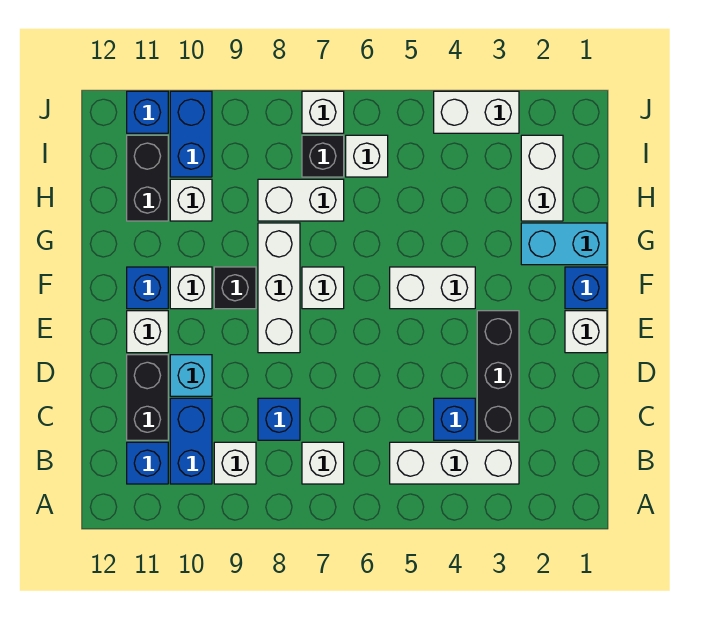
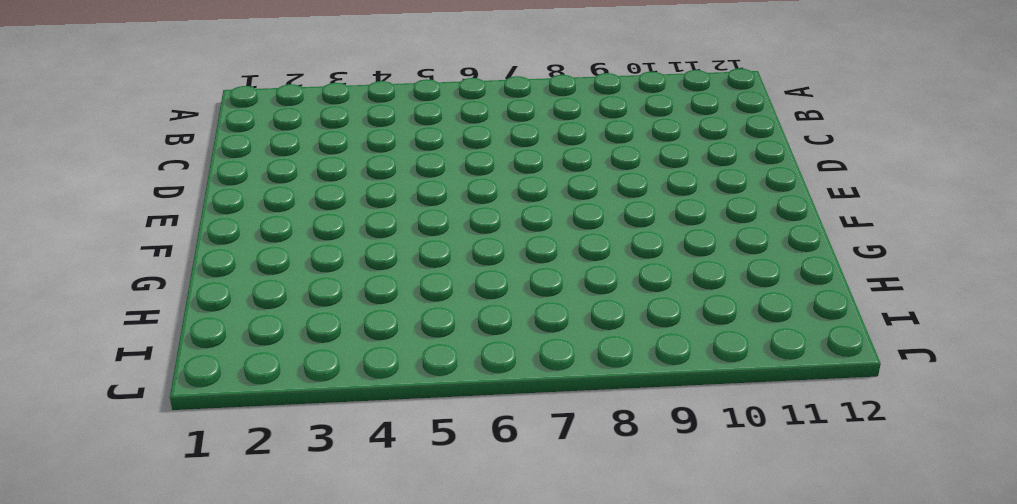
none -> white brick B3:B5 level 1
none -> white brick B7 level 1
none -> white brick B9 level 1
none -> blue brick B10:C10 level 1

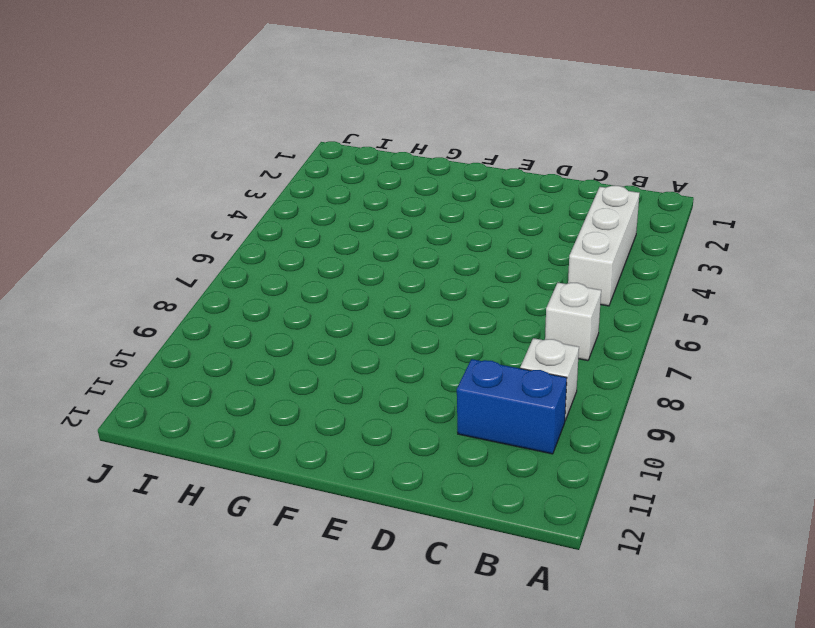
none -> blue brick B11 level 1
none -> black brick C3:E3 level 1
none -> blue brick C4 level 1
none -> blue brick C8 level 1

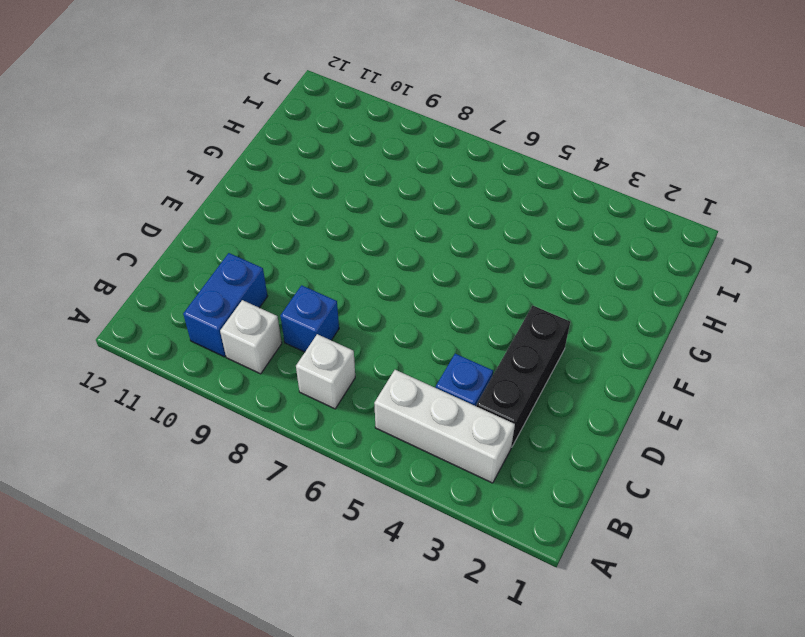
none -> blue brick B11 level 1
none -> black brick C11:D11 level 1
none -> cyan brick D10 level 1
none -> white brick E1 level 1

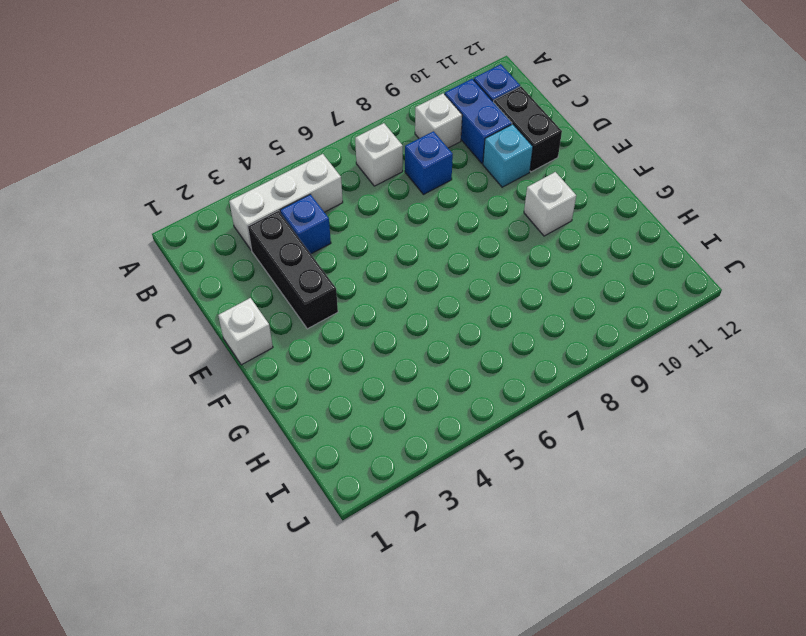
none -> white brick E8:G8 level 1
none -> white brick E11 level 1
none -> blue brick F1 level 1
none -> white brick F4:F5 level 1

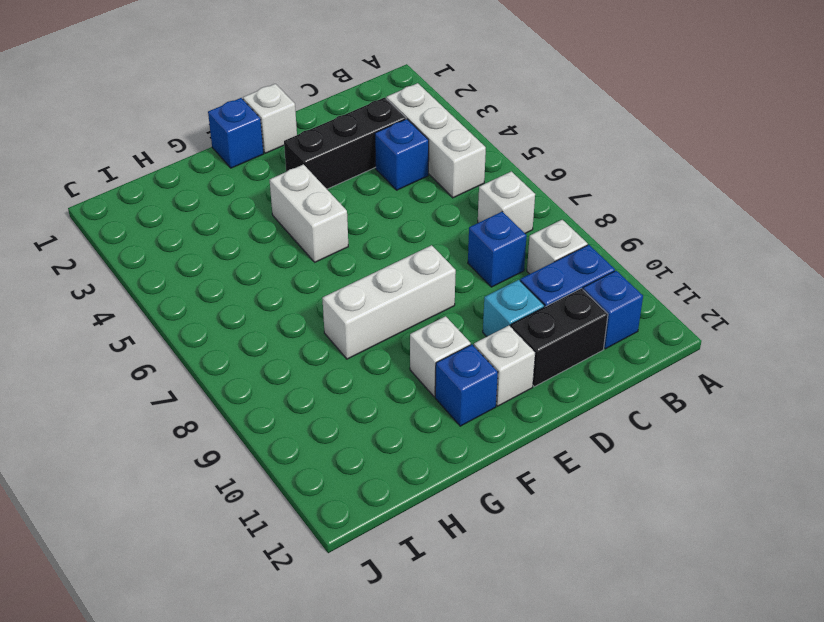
none -> white brick F7 level 1
none -> black brick F9 level 1
none -> cyan brick G1:G2 level 1
none -> white brick H2:I2 level 1

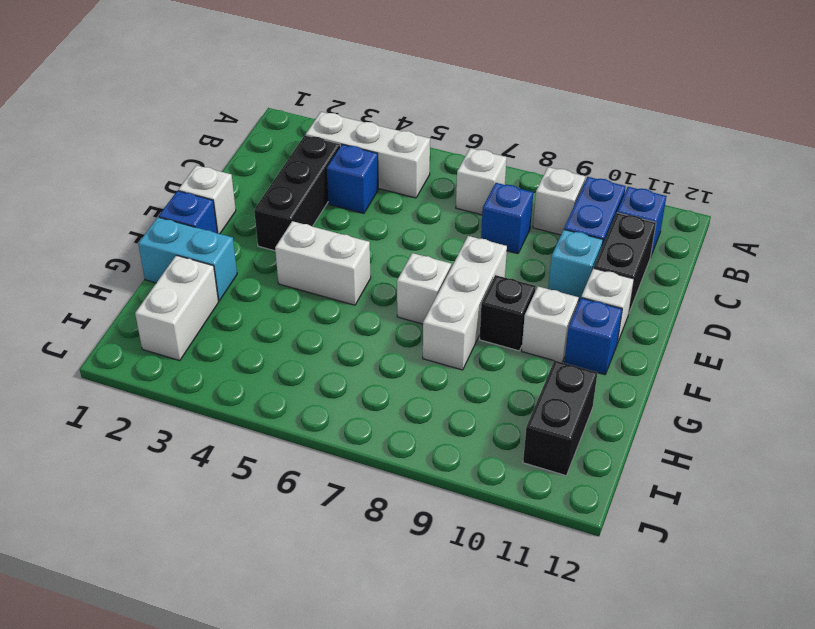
none -> white brick H7:H8 level 1
none -> white brick H10 level 1
none -> white brick I6 level 1
none -> black brick I7 level 1

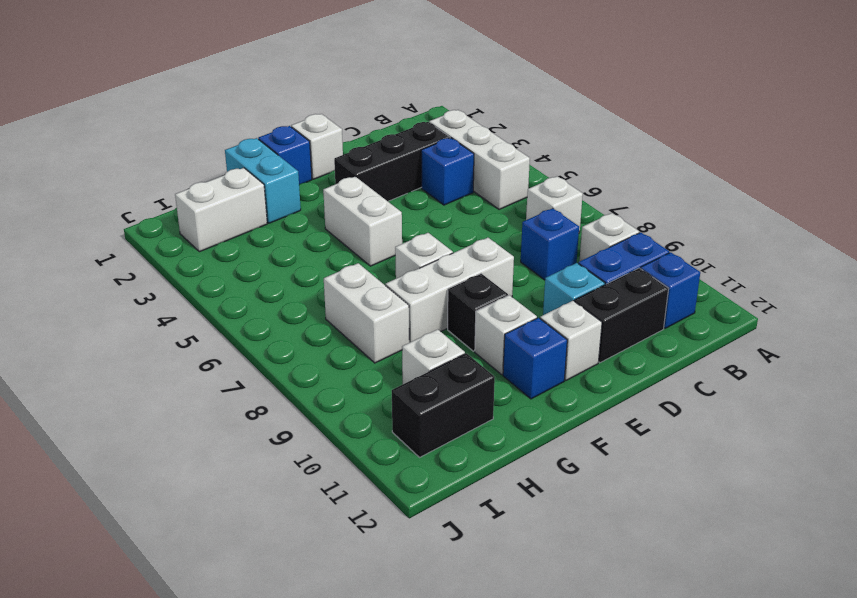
none -> white brick I6 level 1
none -> black brick I7 level 1
none -> blue brick I10:J10 level 1
none -> white brick J3:J4 level 1

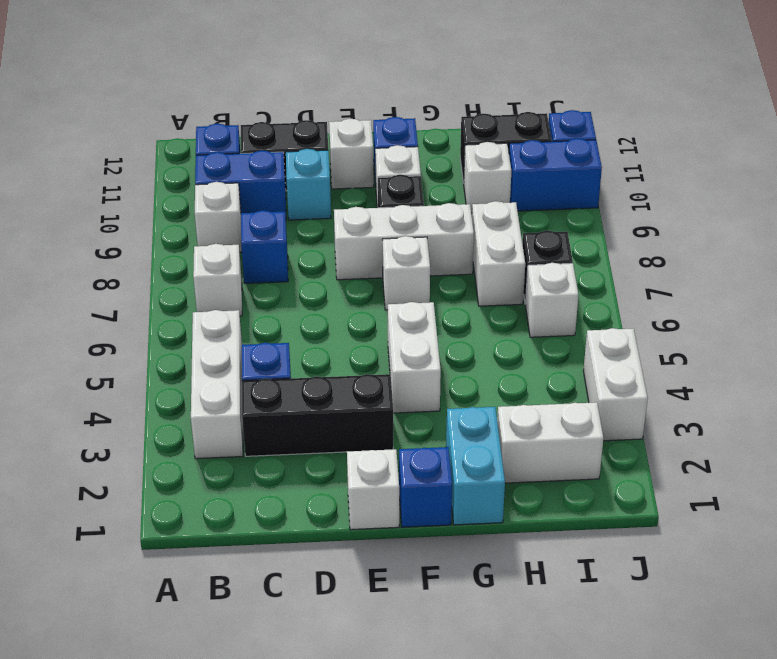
none -> white brick J7 level 1

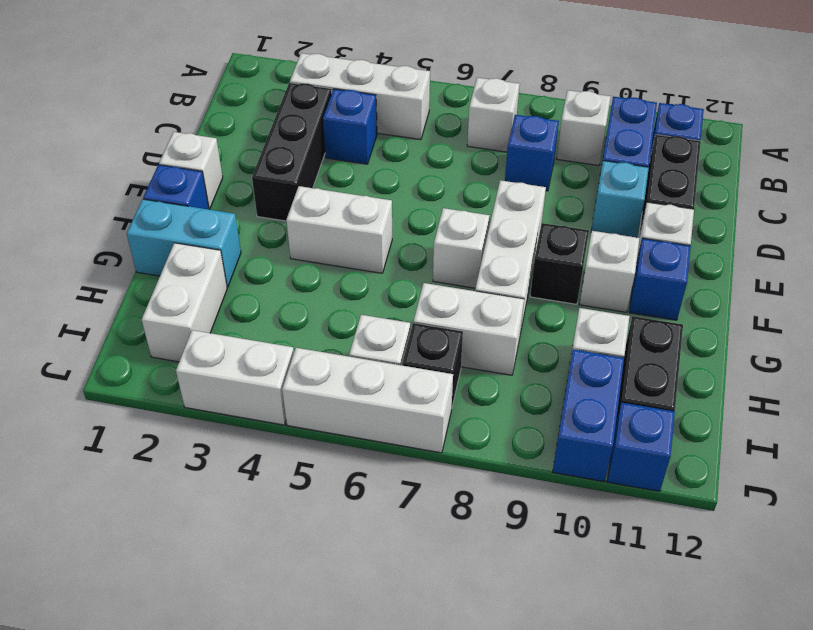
white brick J5:J7 level 1 -> white brick J7 level 1

